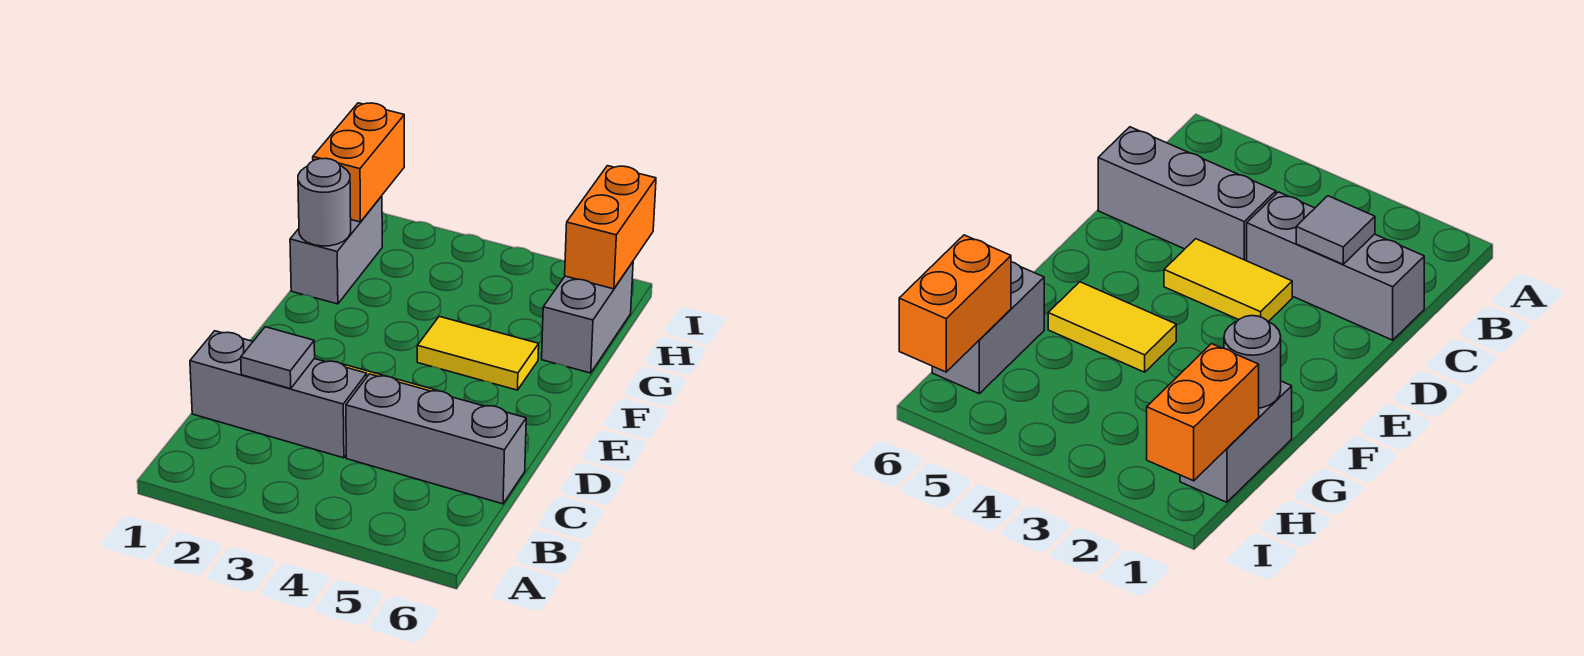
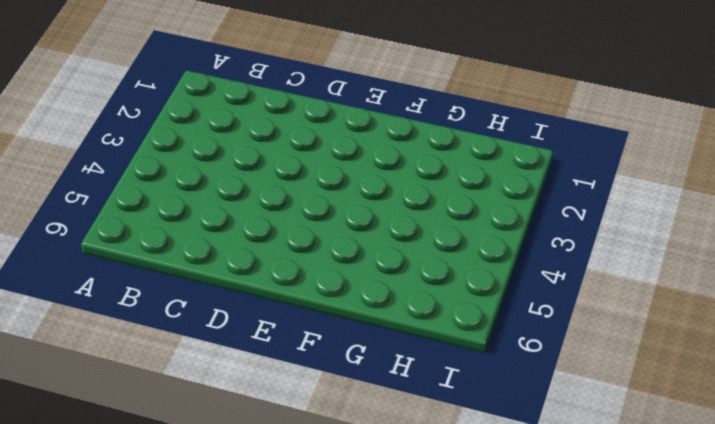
none -> grey brick C1:C3 level 1
none -> grey brick C4:C6 level 1

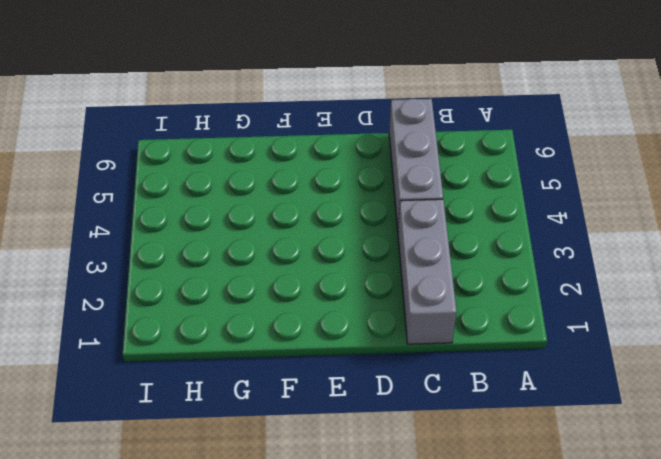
none -> yellow tile D3:D4 level 1
none -> yellow tile F4:F5 level 1

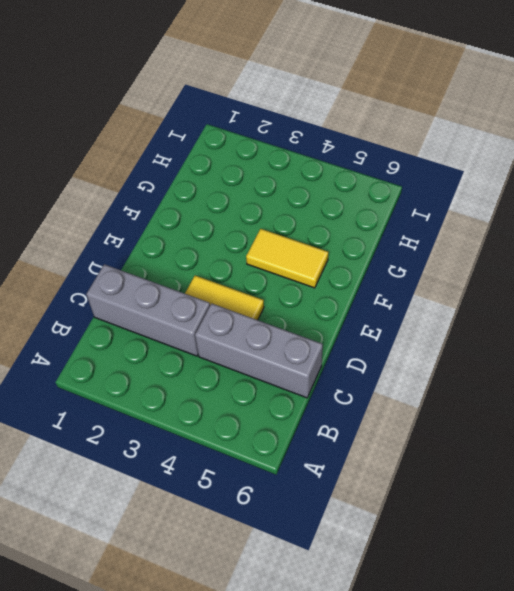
none -> grey brick G1:H1 level 1
none -> grey brick G6:H6 level 1

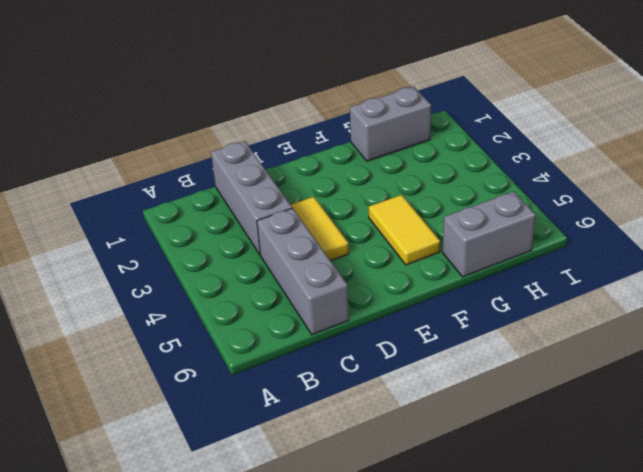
none -> grey tile C2 level 2
none -> grey round brick G1 level 2

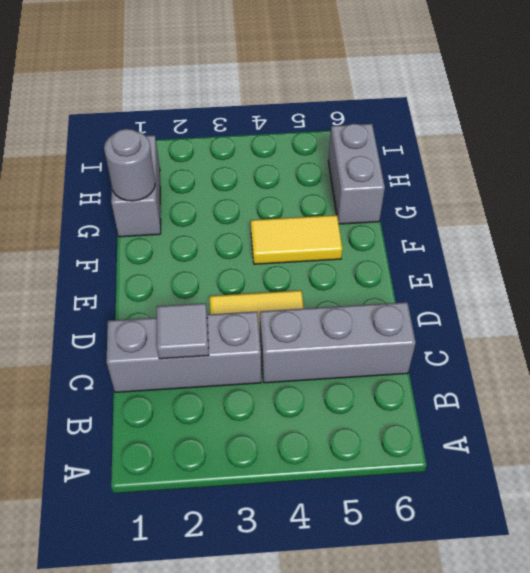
none -> orange brick H1:I1 level 2
none -> orange brick H6:I6 level 2

